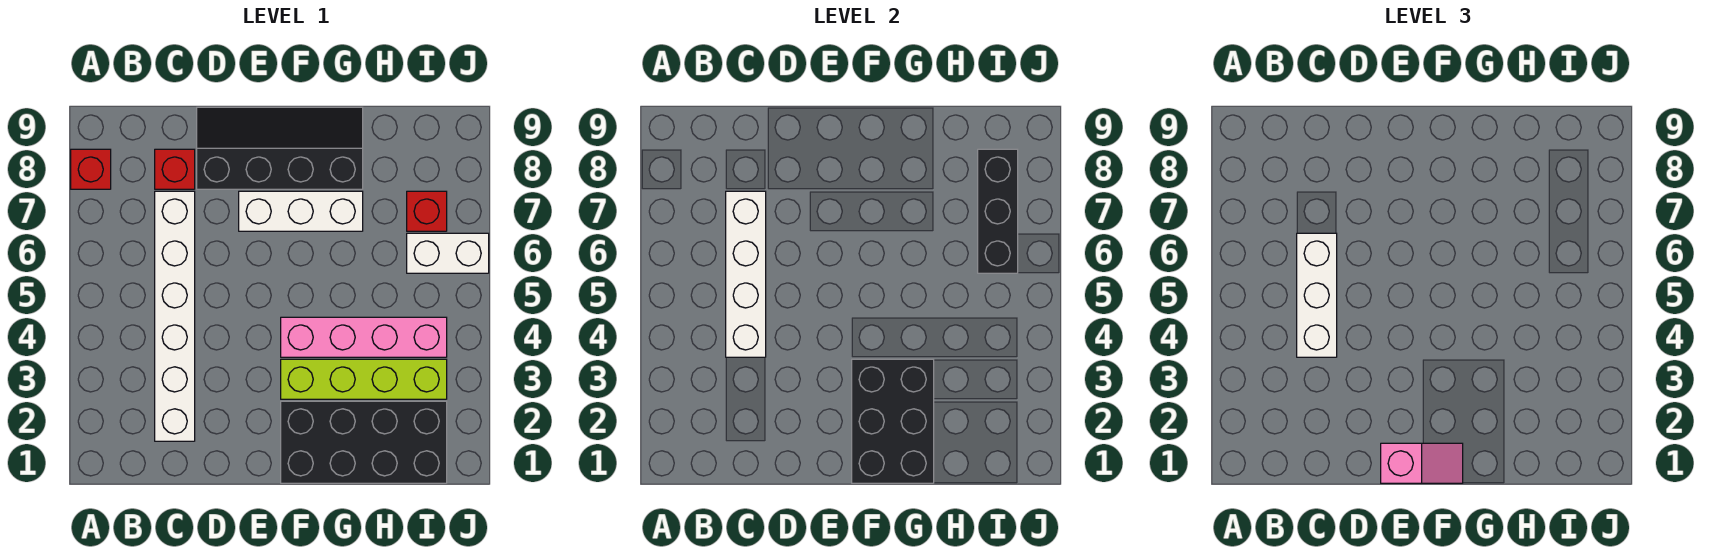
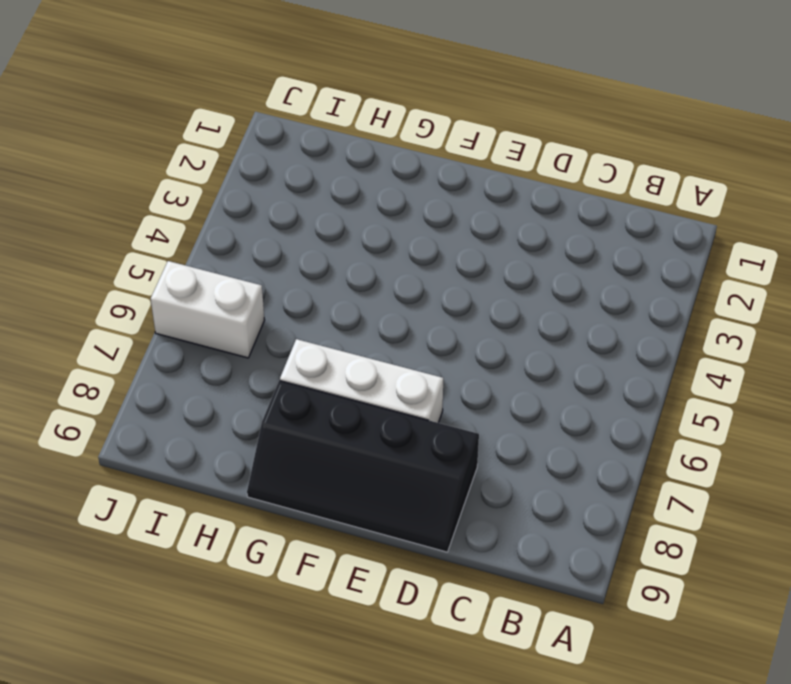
none -> red brick A8 level 1
none -> white brick C2:C7 level 1
none -> red brick C8 level 1

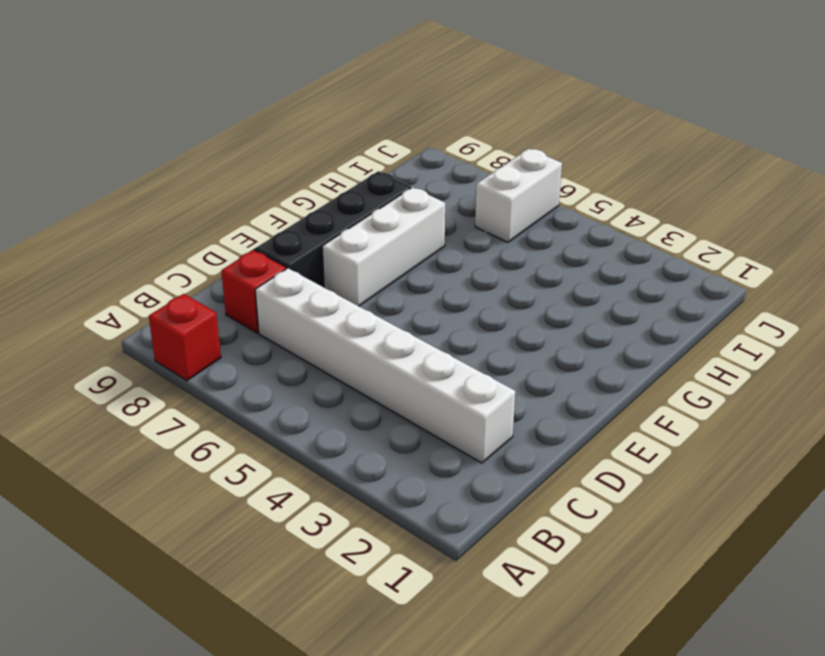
none -> black brick F1:I2 level 1
none -> lime brick F3:I3 level 1
none -> pink brick F4:I4 level 1

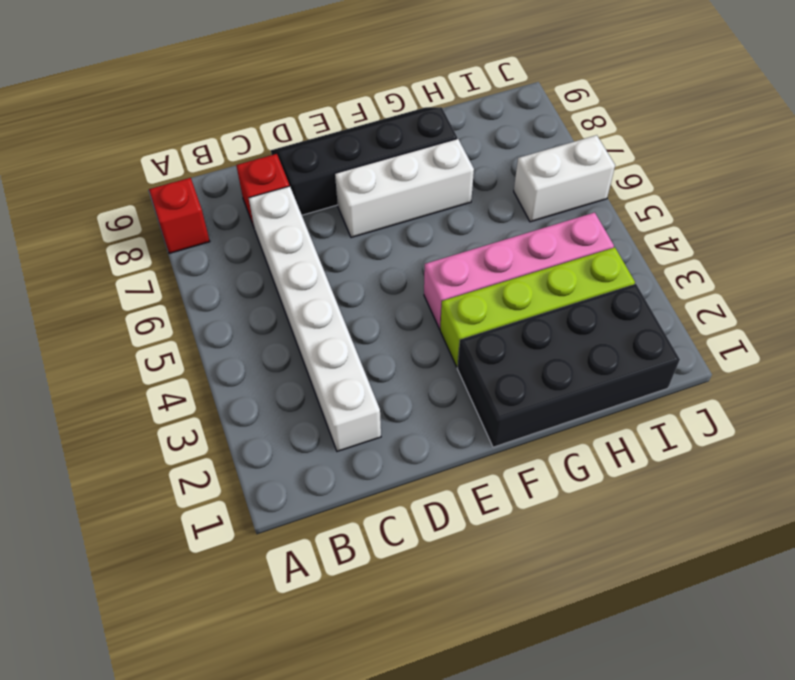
none -> red brick I7 level 1
none -> white brick C4:C7 level 2
none -> black brick F1:G3 level 2

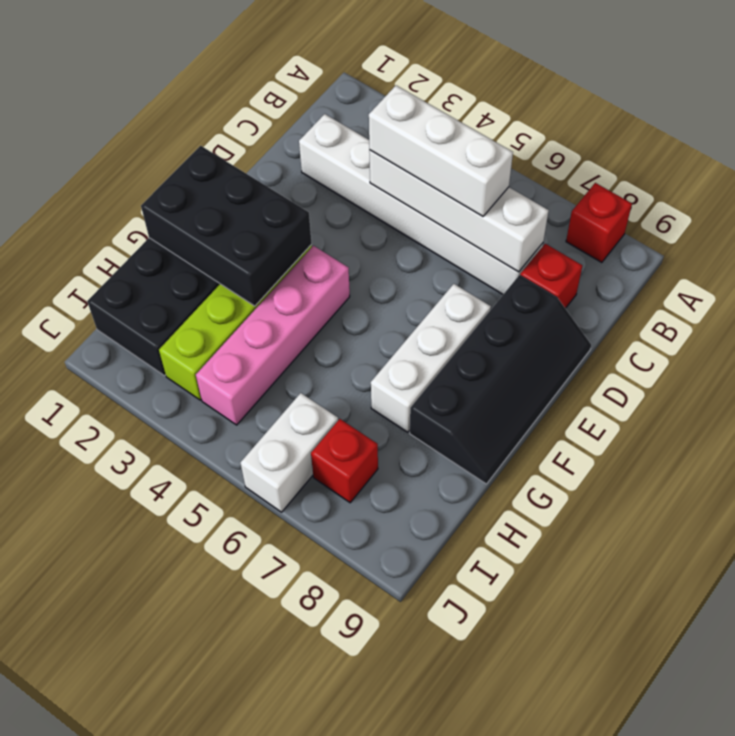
none -> black brick I6:I8 level 2
none -> pink slope E1:F1 level 3 top E

